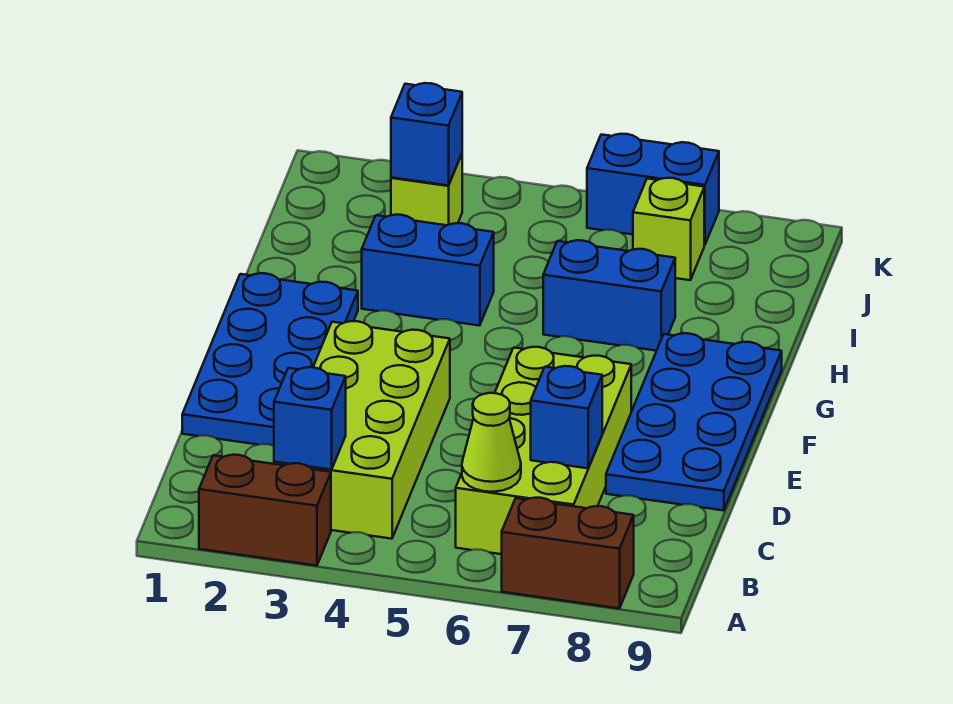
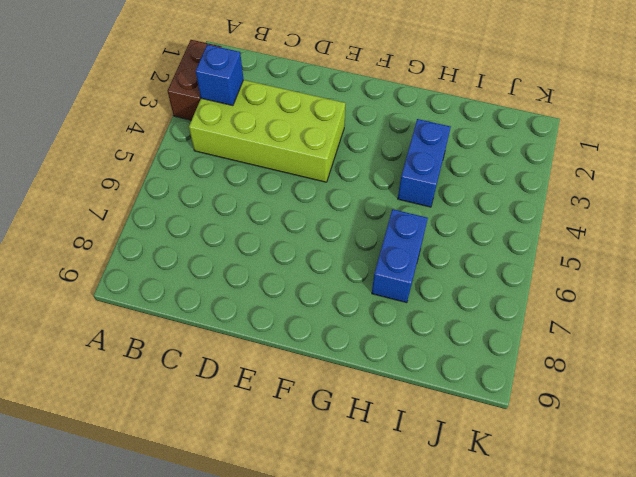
none -> brown brick A7:A8 level 1
none -> lime brick B6:E7 level 1
none -> blue plate D1:G2 level 1

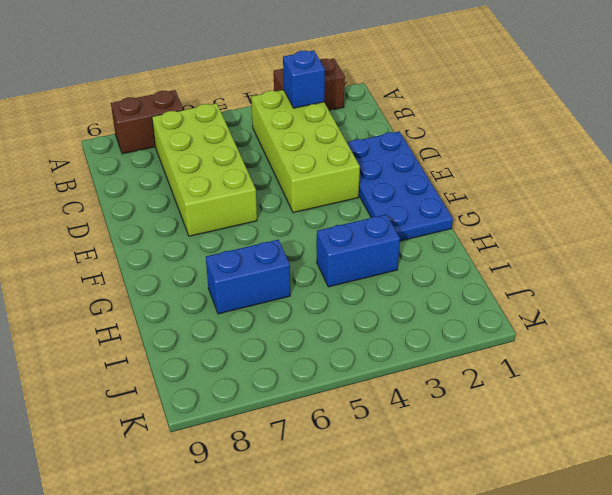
none -> blue plate D8:G9 level 1
none -> lime brick J3 level 1
none -> lime brick J7 level 1

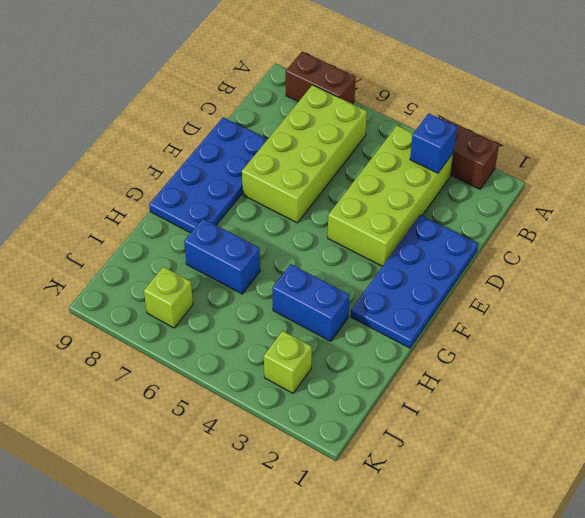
none -> blue brick K6:K7 level 1
none -> lime cone B6 level 2
none -> blue brick C7 level 2

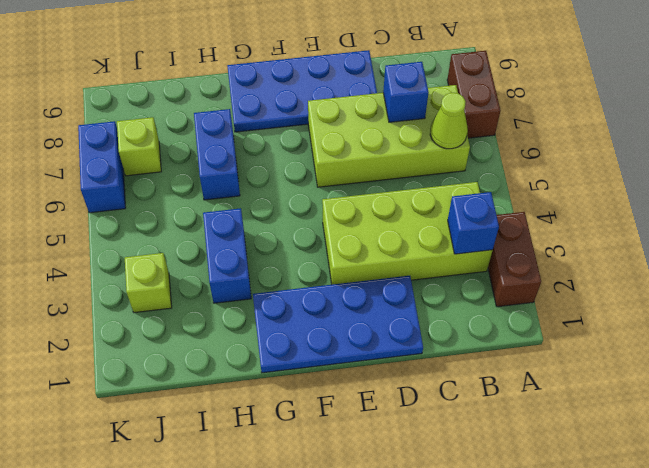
none -> blue brick J3 level 2

